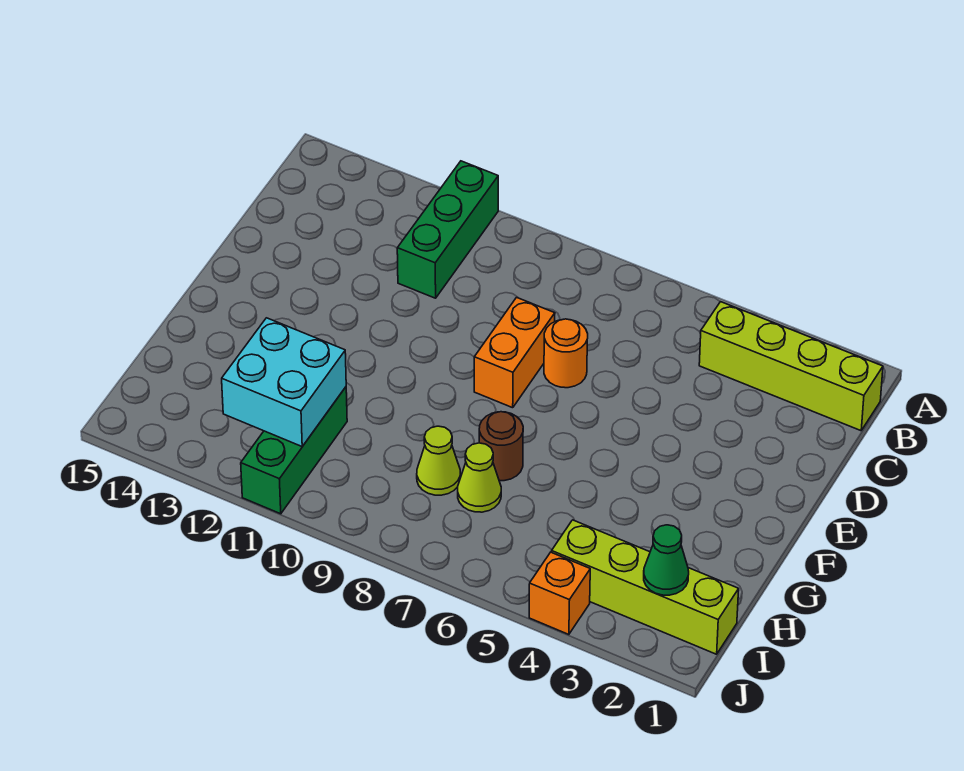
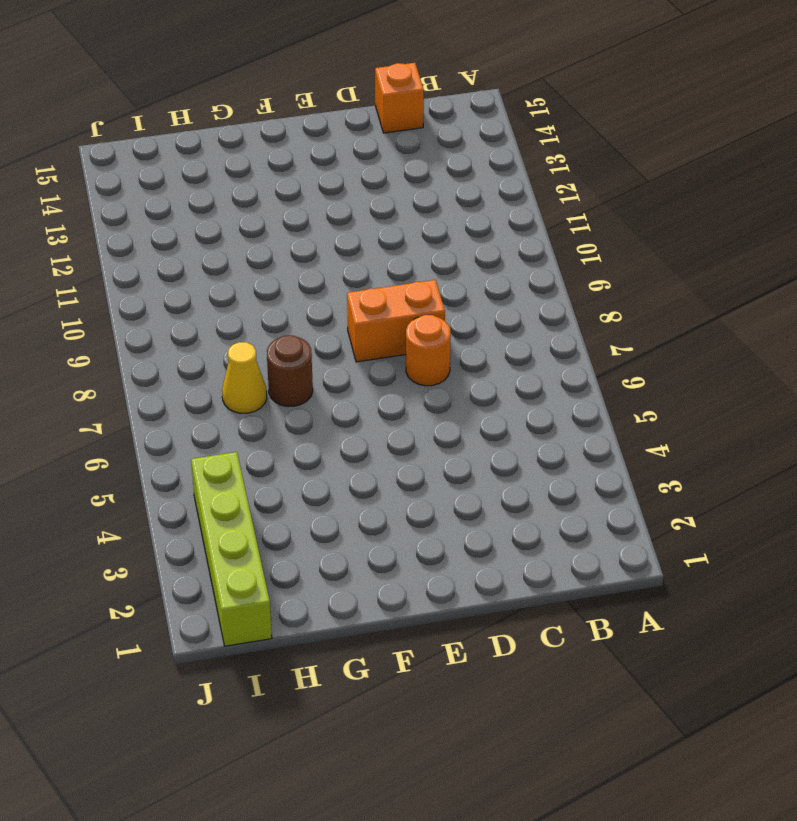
orange brick C15 level 1 -> orange brick J4 level 1
yellow cone H7 level 1 -> lime cone H7 level 1
none -> green brick A11:C11 level 1
none -> lime brick B1:B4 level 1
none -> lime cone H8 level 1

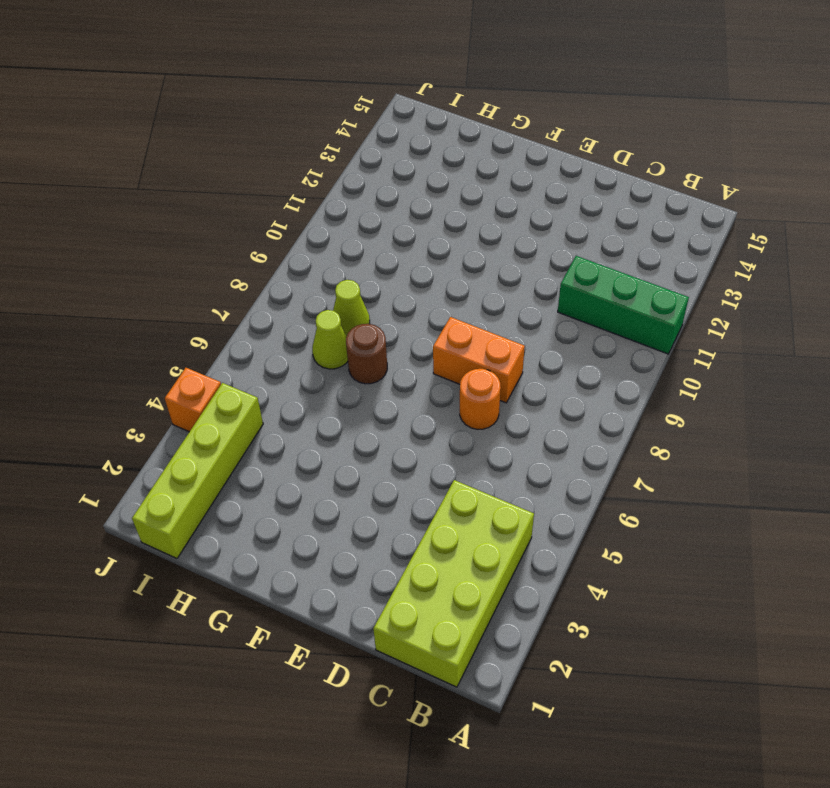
lime brick B1:C4 level 1 -> lime brick B1:B4 level 1
none -> green brick H11:J11 level 1
none -> cyan brick H11:I12 level 2
none -> green cone I2 level 2

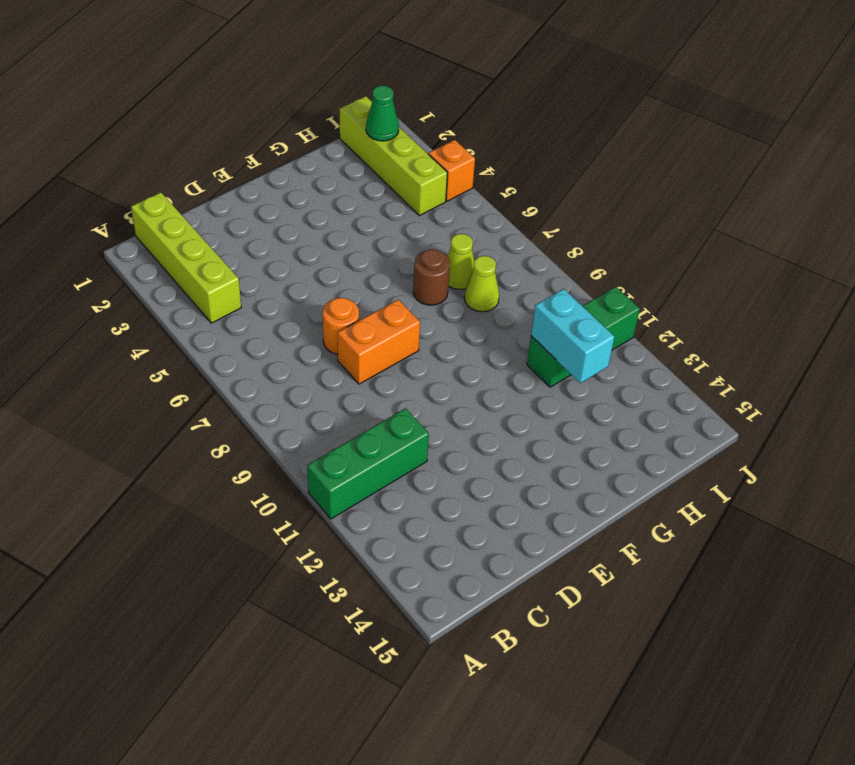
cyan brick H11:H12 level 2 -> cyan brick H11:I12 level 2

